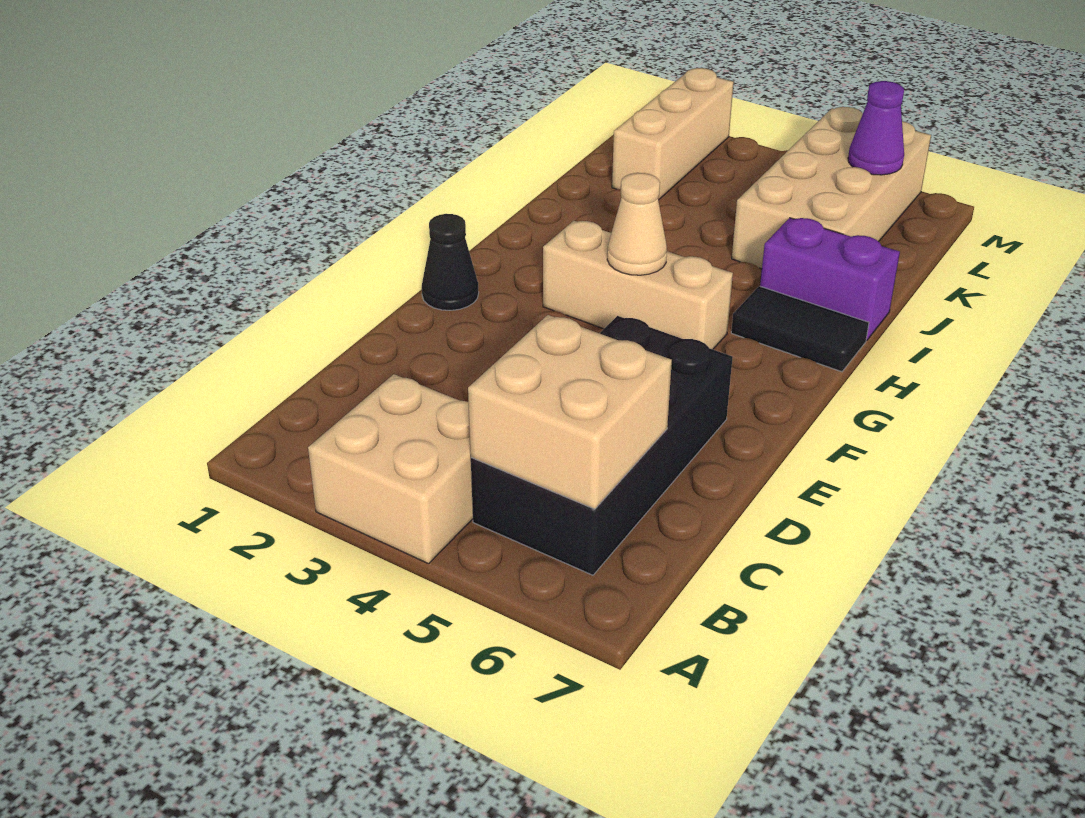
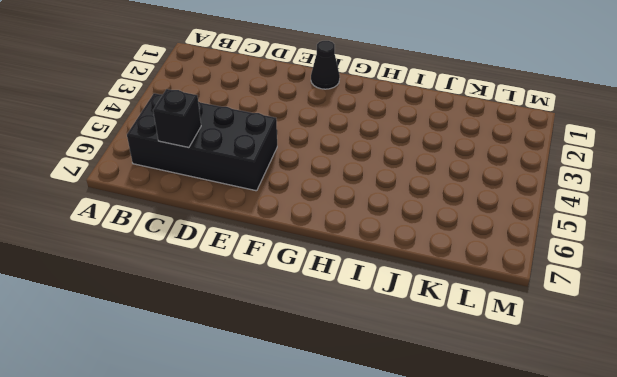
black brick C6 level 2 -> tan brick B5:C6 level 2
none -> tan brick A3:B4 level 1
none -> tan brick G3:G5 level 1

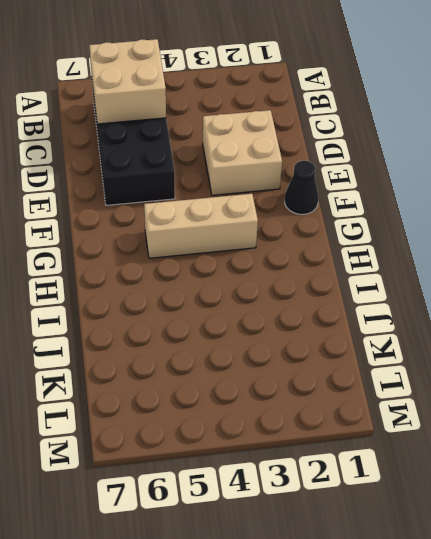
tan brick D2:E3 level 1 -> tan brick A3:B4 level 1
none -> black tile H6:H7 level 1
none -> purple brick I6:I7 level 1

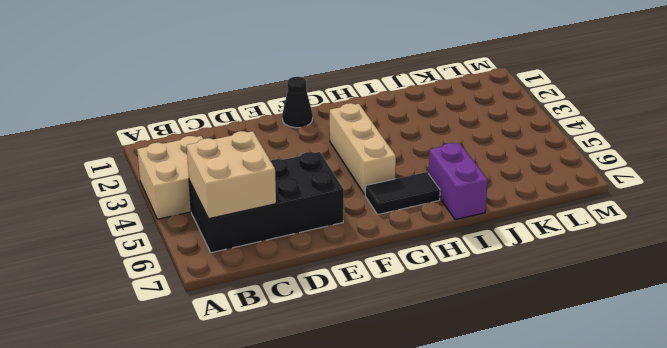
black tile G6:H6 level 1 -> black tile H6:H7 level 1
none -> tan brick J5:M6 level 1
none -> tan brick K2:M2 level 1

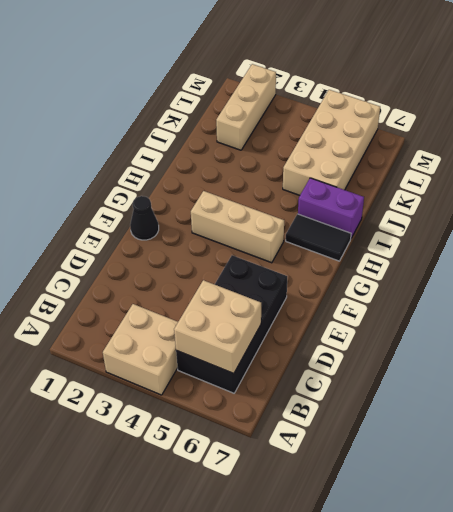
none -> tan cone G4 level 2
none -> purple cone L6 level 2

